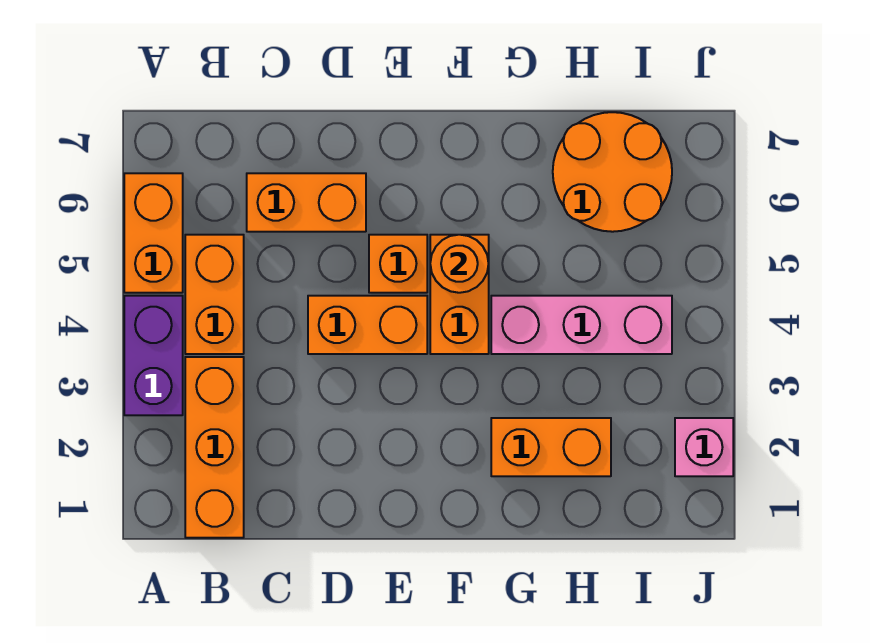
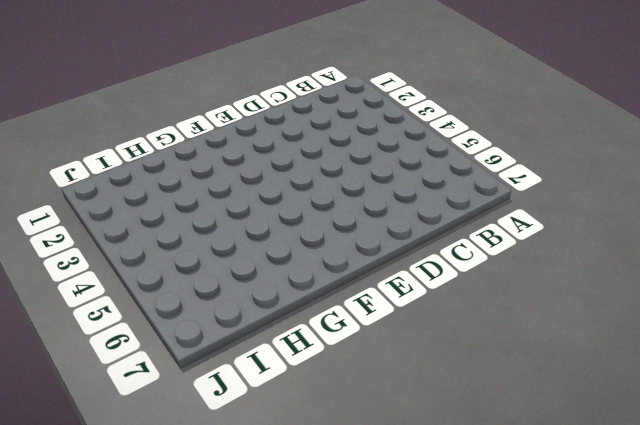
none -> purple brick A3:A4 level 1
none -> orange brick A5:A6 level 1
none -> orange brick B1:B3 level 1

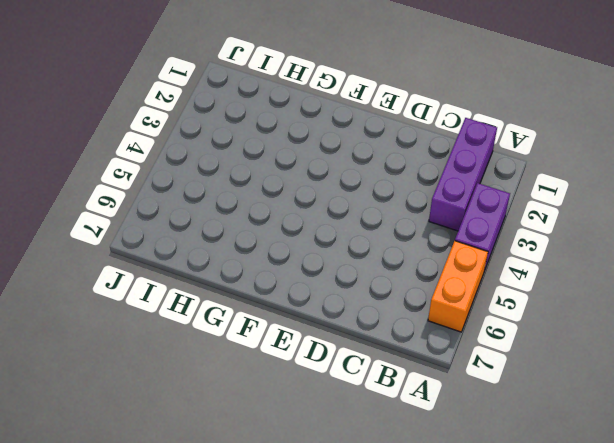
purple brick B1:B3 level 1 -> orange brick B1:B3 level 1
none -> orange brick B4:B5 level 1
none -> orange brick C6:D6 level 1
none -> orange brick D4:E4 level 1

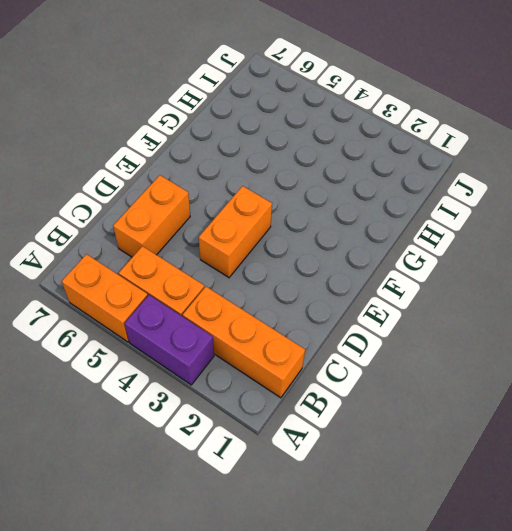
none -> orange brick E5 level 1
none -> orange brick F4:F5 level 1
none -> orange brick G2:H2 level 1

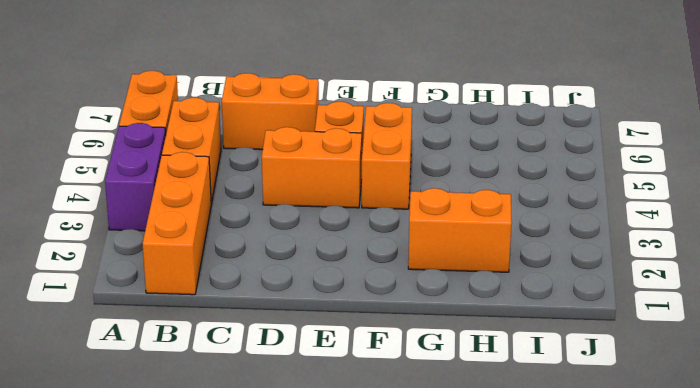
none -> pink brick G4:I4 level 1
none -> orange round brick H6:I7 level 1
none -> pink brick J2 level 1

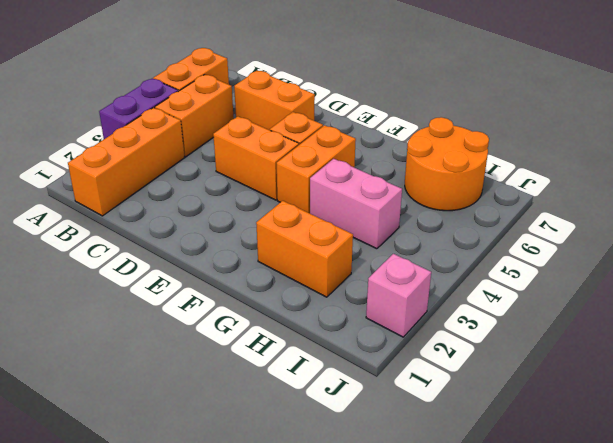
pink brick G4:H4 level 1 -> pink brick G4:I4 level 1
none -> orange round brick F5 level 2

